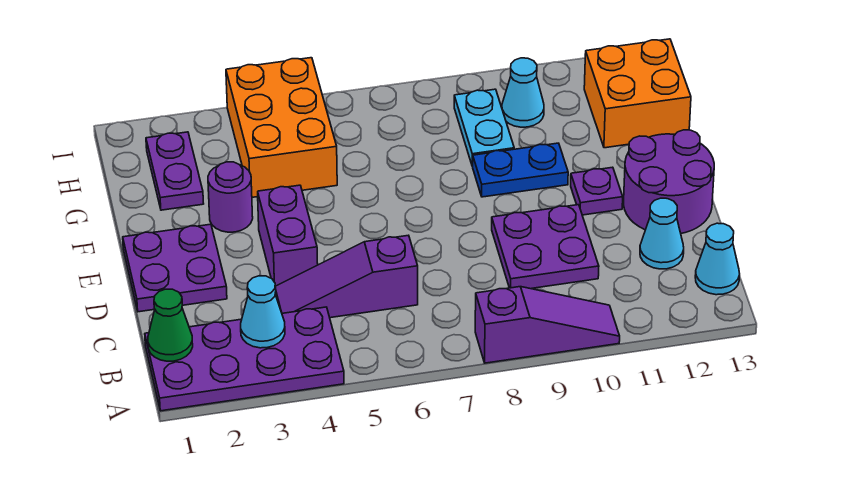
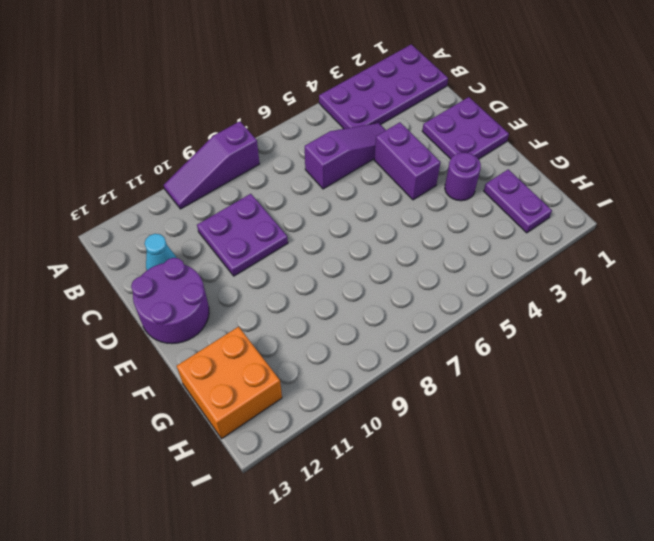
none -> cyan cone B13 level 1
none -> purple plate E11 level 1
none -> blue plate F9:F10 level 1

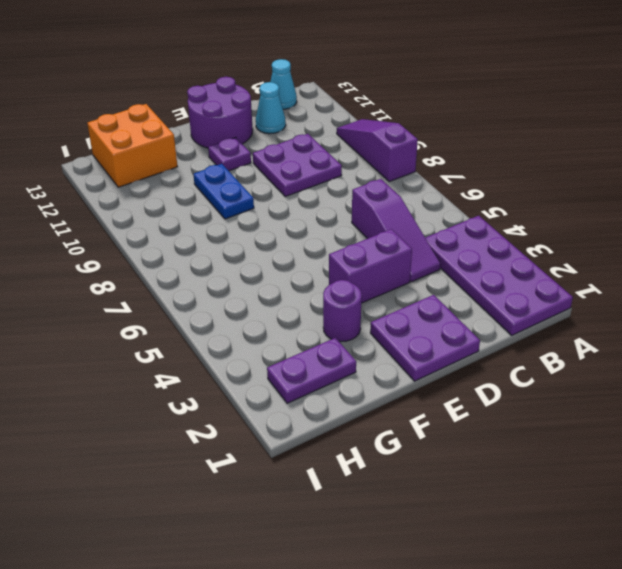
none -> orange brick G4:I5 level 1
none -> cyan plate G9:H9 level 1
none -> cyan cone H10 level 1

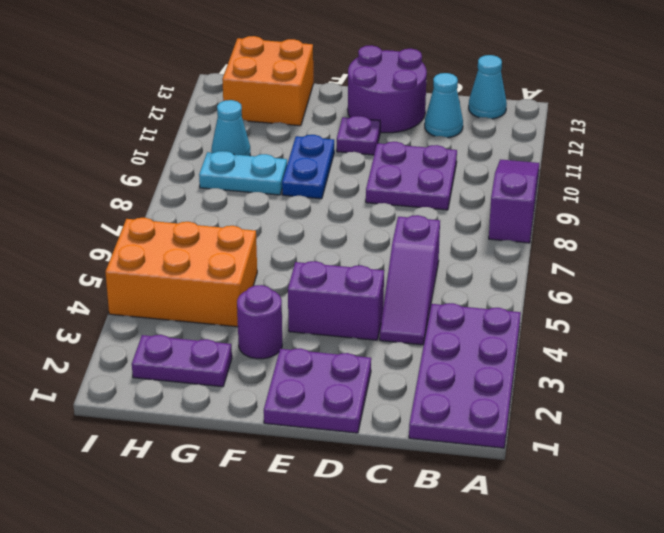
none -> green cone B1 level 2
none -> cyan cone B3 level 2

